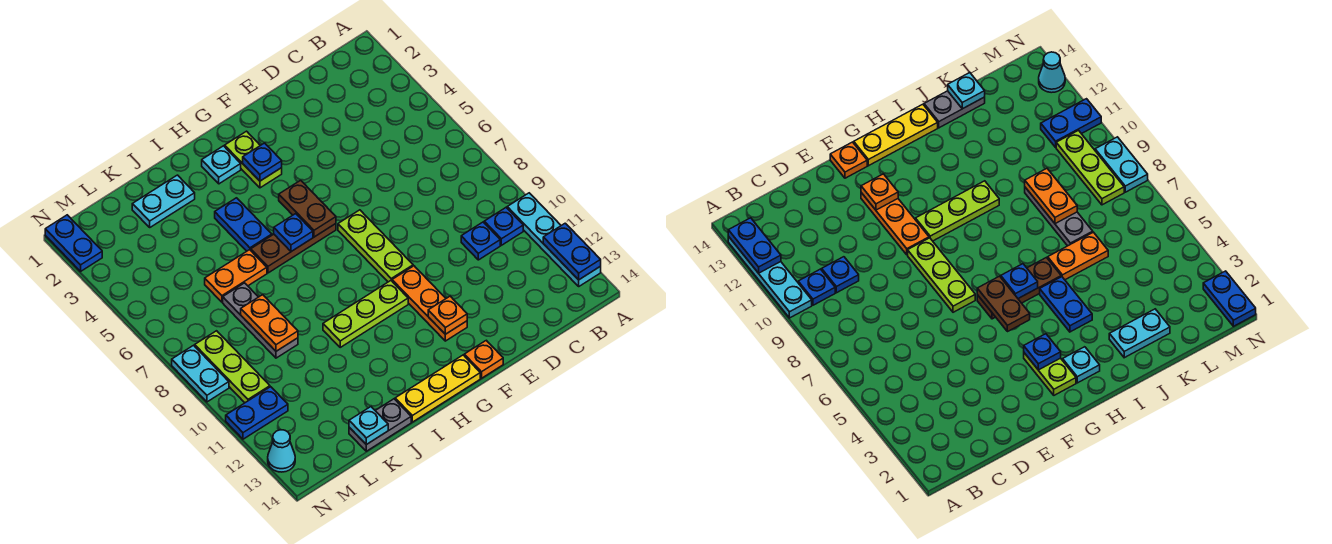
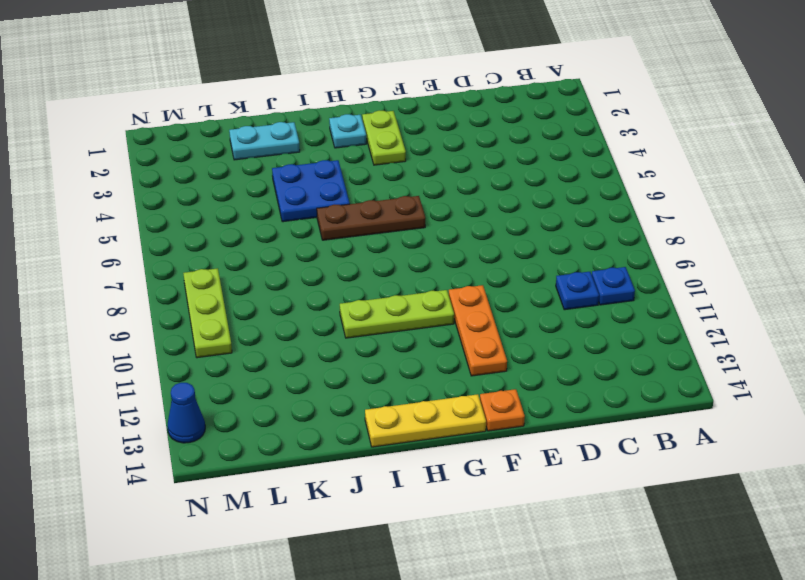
blue plate I4:J5 level 1 -> blue plate I4:I5 level 1
blue cone N13 level 1 -> cyan cone N13 level 1
none -> cyan plate A10:A13 level 1
none -> lime plate F7:F9 level 1
none -> orange plate J6:K6 level 1

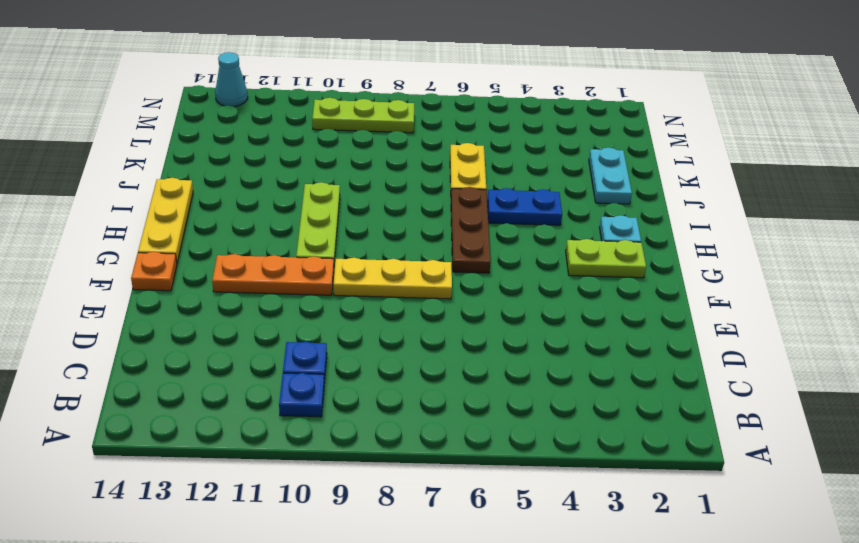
yellow plate F7:F9 level 1 -> lime plate F7:F9 level 1
yellow plate J6:K6 level 1 -> orange plate J6:K6 level 1
none -> cyan plate A10:A13 level 1
none -> grey plate J14:K14 level 1
none -> grey plate K7:K9 level 1

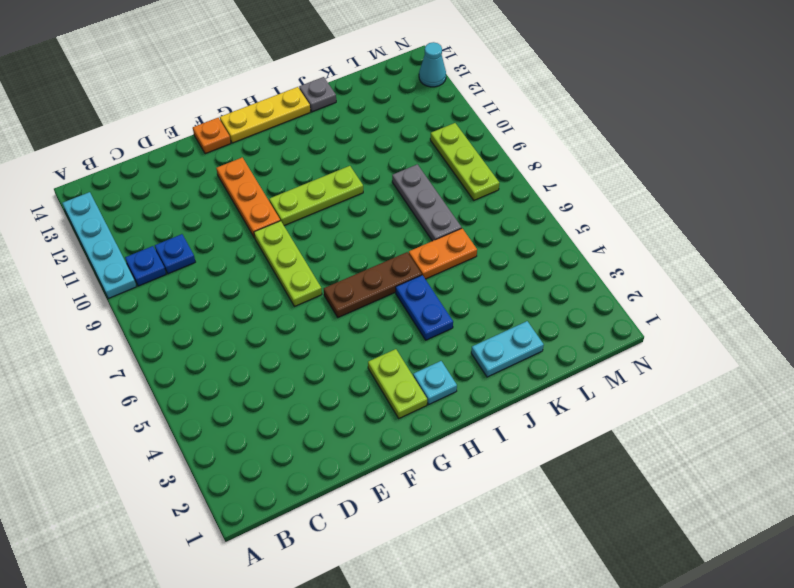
grey plate J14 level 1 -> grey plate J14:K14 level 1
none -> blue plate M11:N11 level 1
none -> blue plate N1:N2 level 1
none -> cyan plate N8:N9 level 1

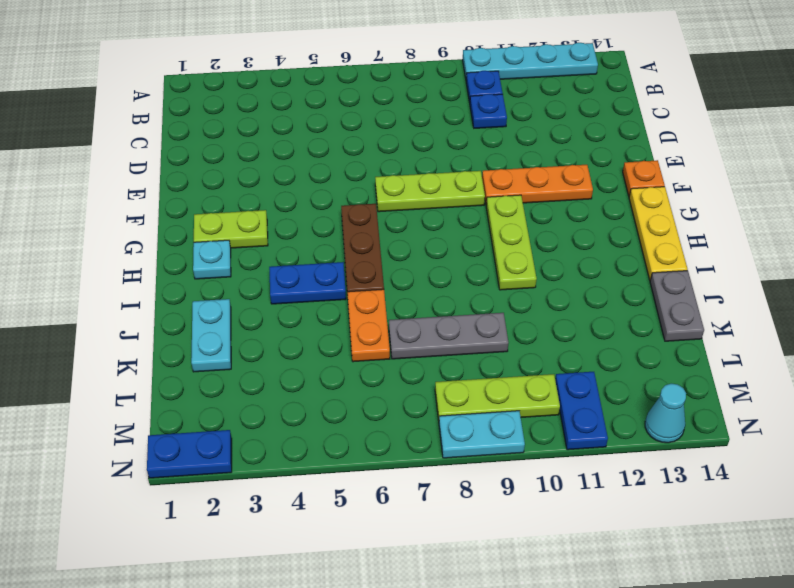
none -> blue plate A12:A13 level 2
none -> orange plate F12 level 2
none -> blue plate G3 level 2

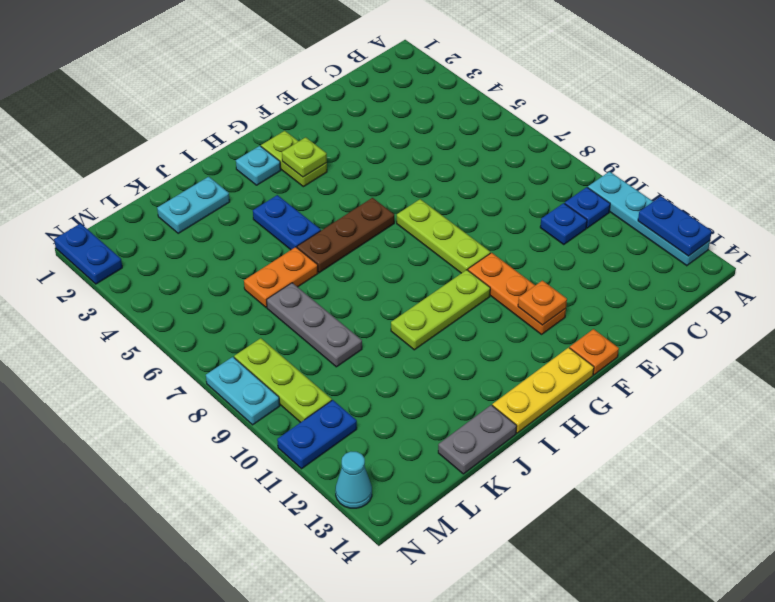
lime plate G3 level 2 -> blue plate G3 level 2
none -> brown plate G5:G6 level 2
none -> blue plate H6 level 2
none -> orange plate K8:K9 level 2

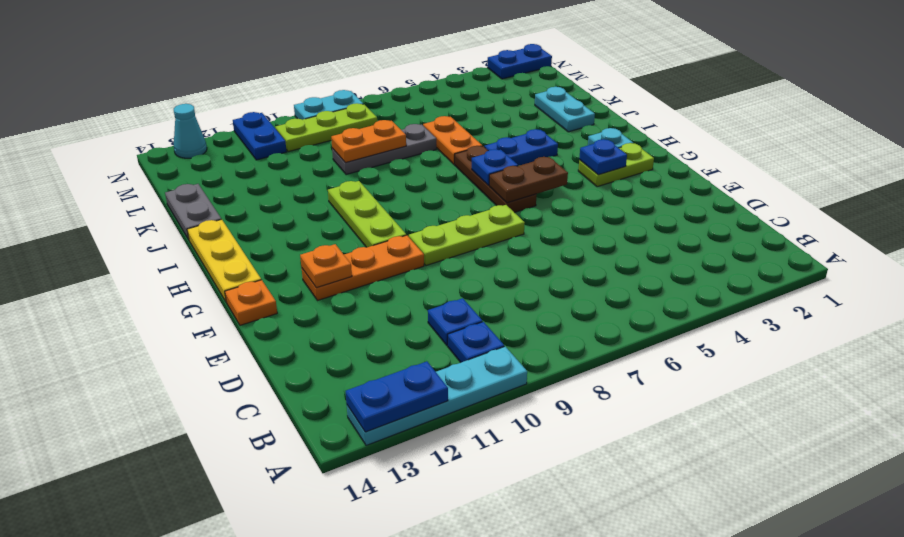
none -> cyan plate K14 level 2

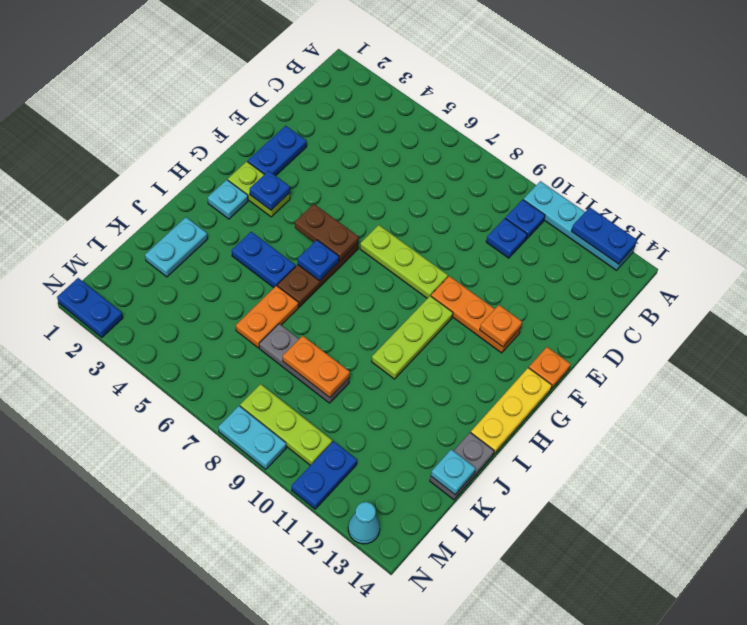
blue plate E2:F2 level 1 -> none

